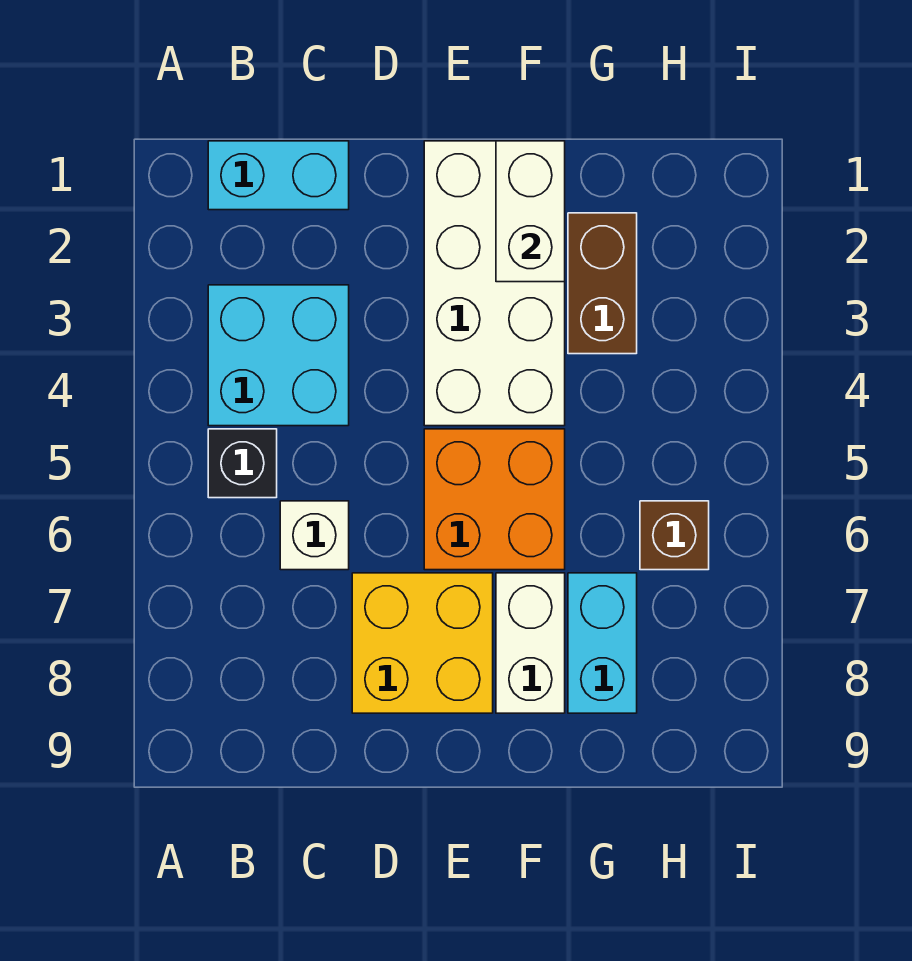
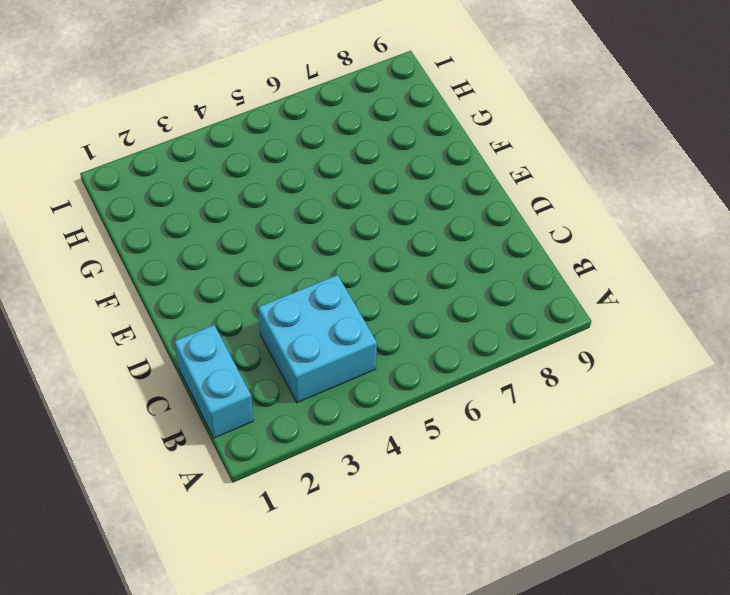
none -> black brick B5 level 1
none -> white brick C6 level 1
none -> yellow brick D7:E8 level 1

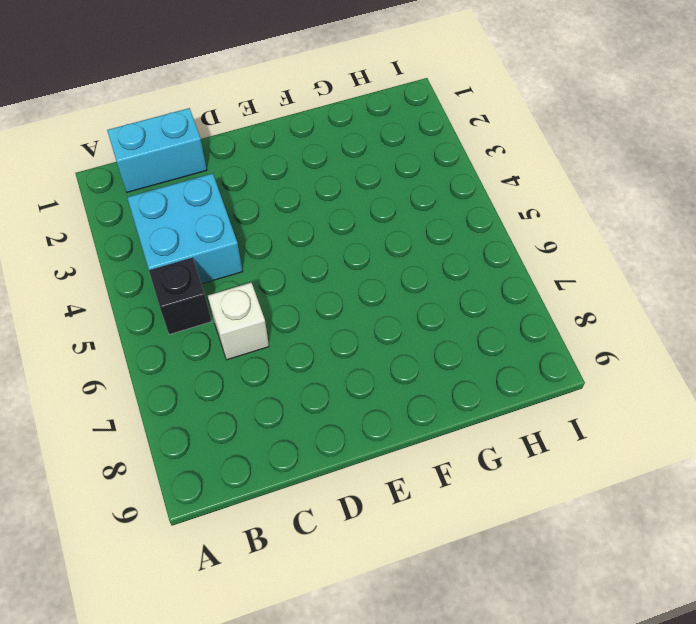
none -> yellow brick D7:E8 level 1
none -> white brick E1:F4 level 1
none -> orange brick E5:F6 level 1

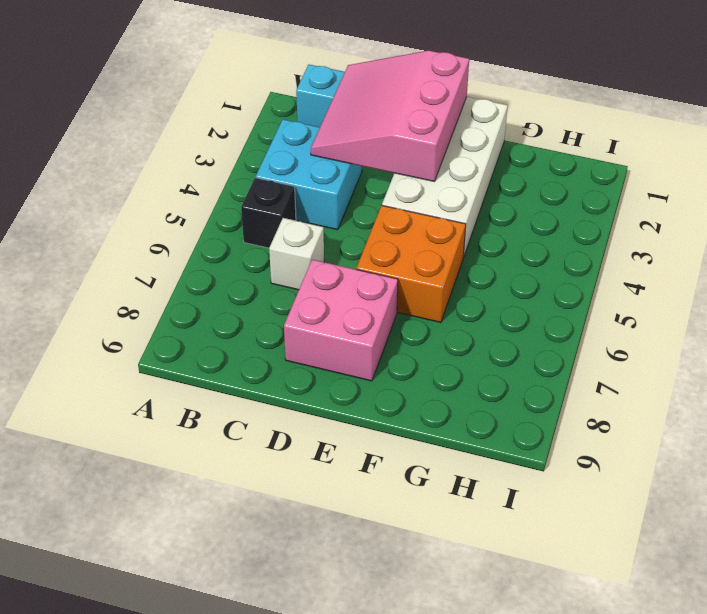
pink slope C1:E3 level 2 top E -> none
pink brick D7:E8 level 1 -> yellow brick D7:E8 level 1
none -> white brick F7:F8 level 1
none -> brown brick G2:G3 level 1
none -> cyan brick G7:G8 level 1

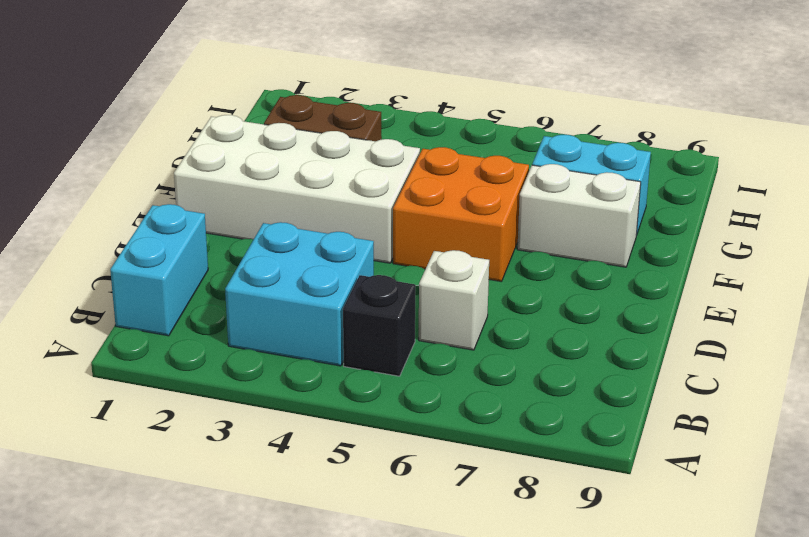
none -> yellow brick D7:E8 level 1
none -> brown brick H6 level 1
none -> white brick F1:F2 level 2

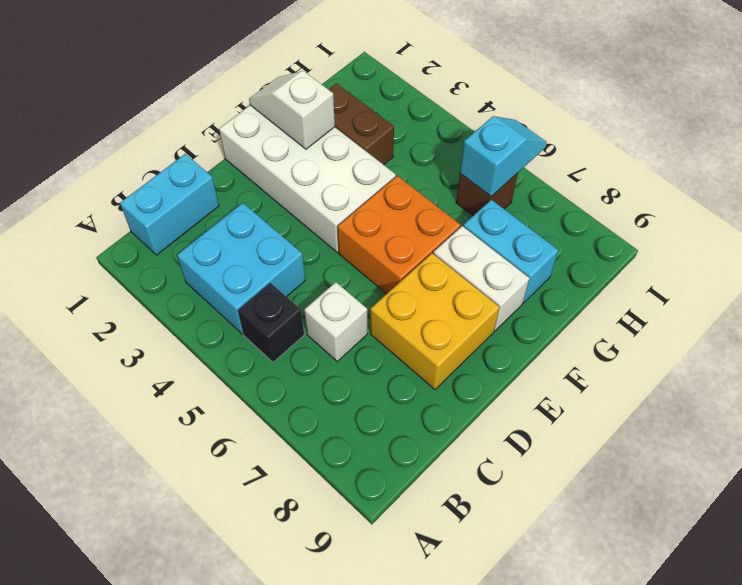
white slope F1:F2 level 2 top 2 -> white brick F1:F2 level 2
cyan slope H6:I6 level 2 top H -> none

